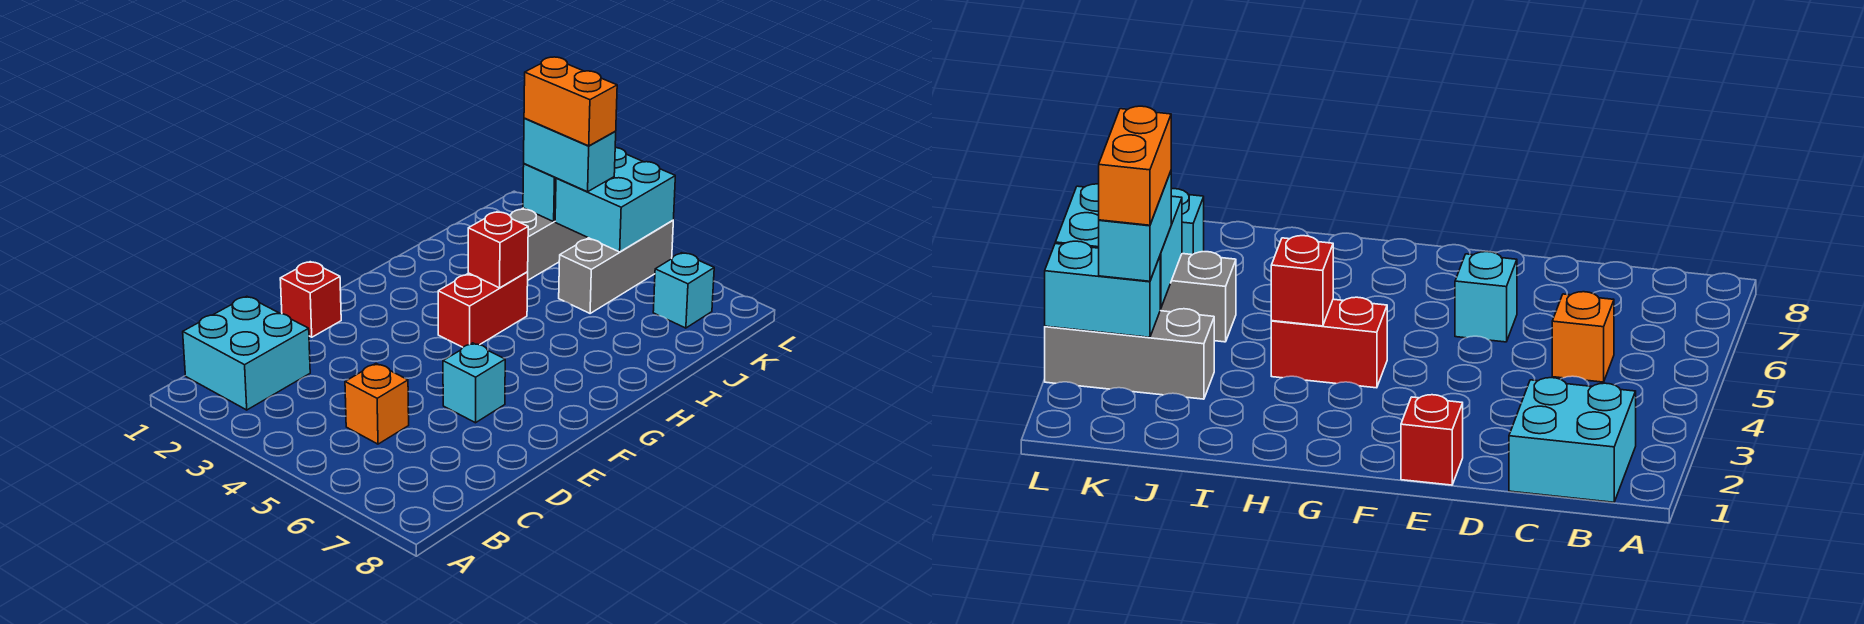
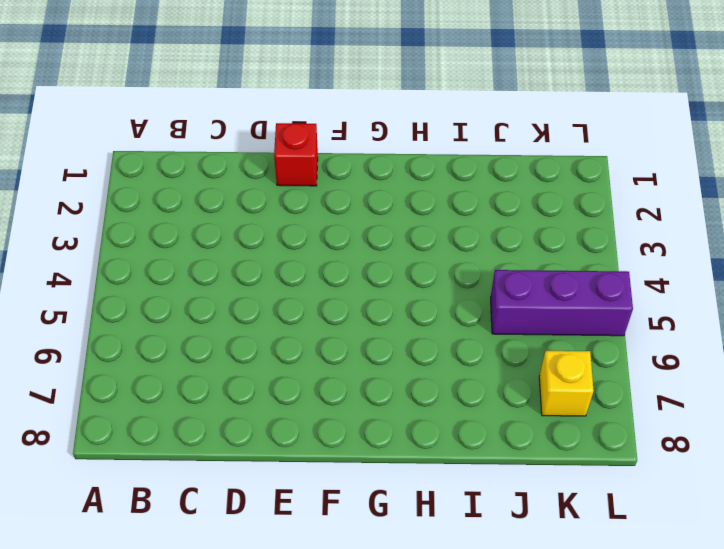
purple brick J5:L5 level 1 -> grey brick J5:L5 level 1
yellow brick K7 level 1 -> cyan brick K7 level 1
none -> cyan brick B1:C2 level 1
none -> orange brick C5 level 1
none -> cyan brick E6 level 1

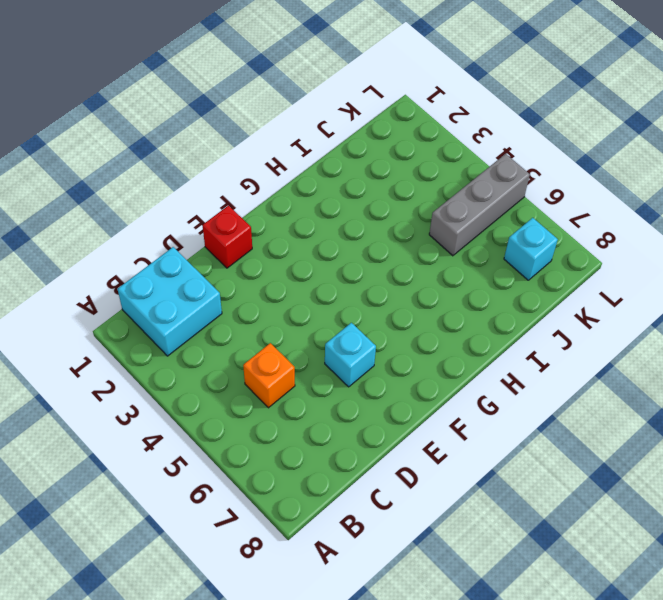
none -> red brick G4:H4 level 1
none -> grey brick J3:L3 level 1
none -> red brick H4 level 2

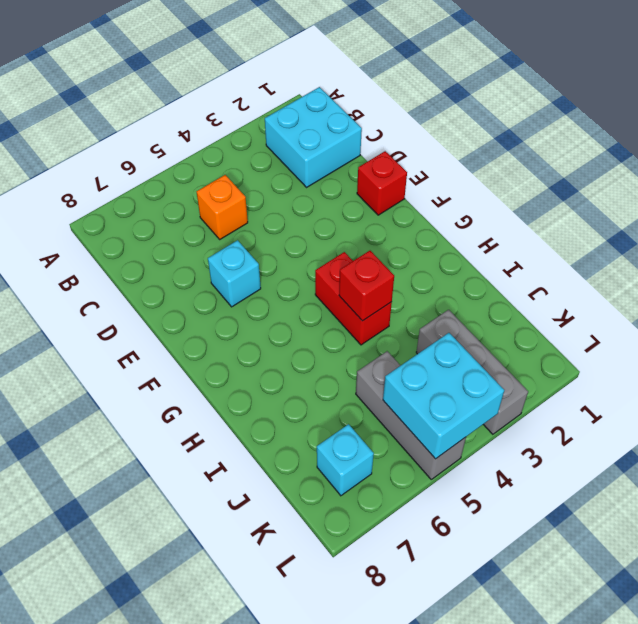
none -> cyan brick K3:L3 level 2
none -> cyan brick K3:K4 level 3
none -> orange brick K3:K4 level 4

